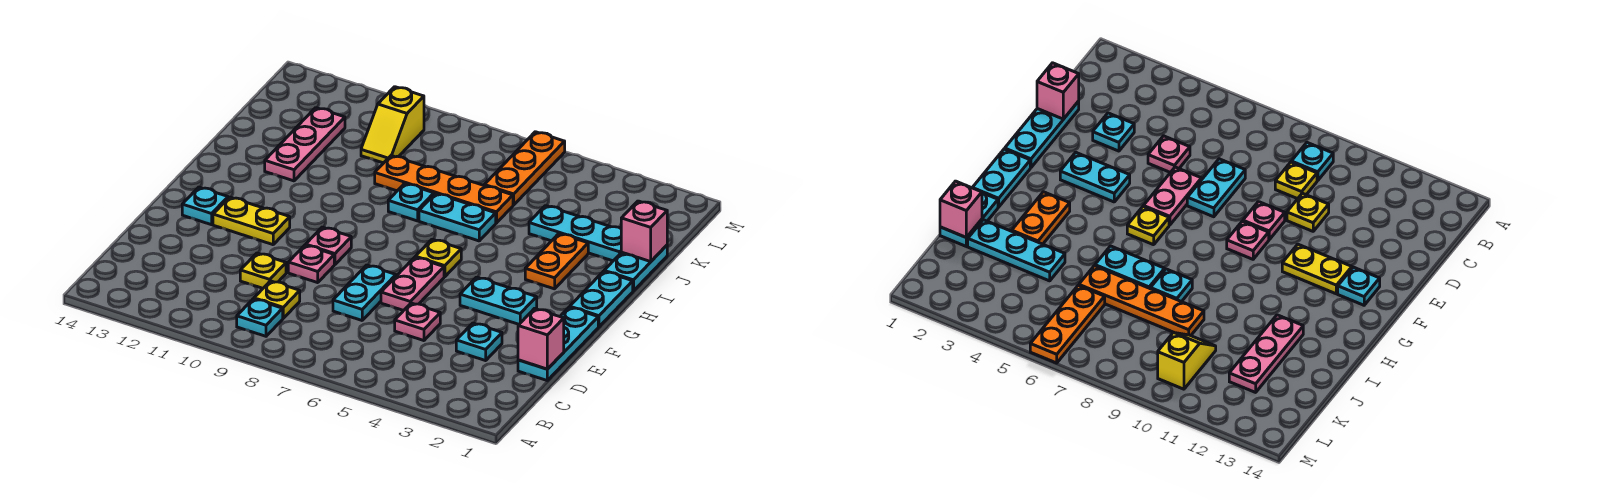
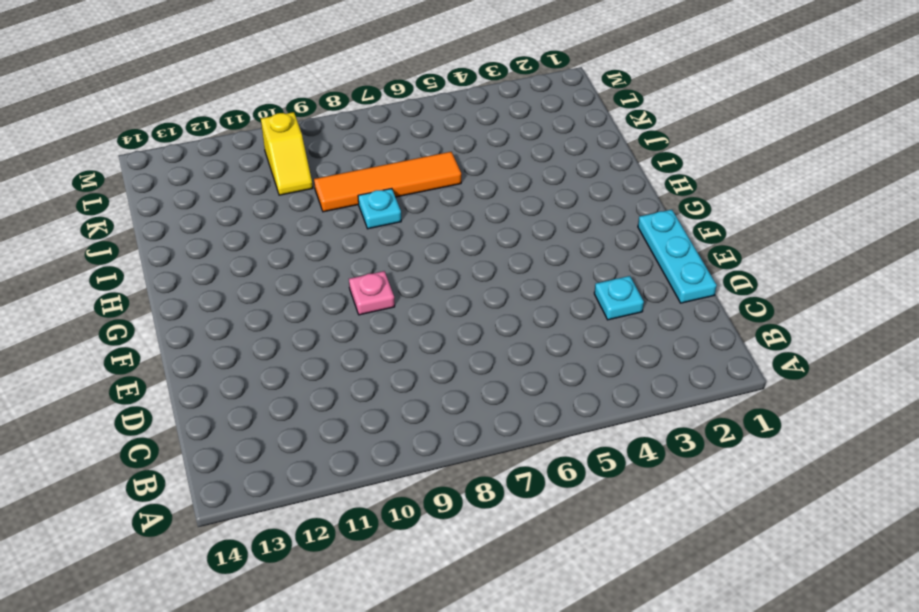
orange tile J6:J9 level 1 -> orange plate J6:J9 level 1
none -> cyan plate B9 level 1
none -> yellow plate C9 level 1
none -> pink plate D5 level 1

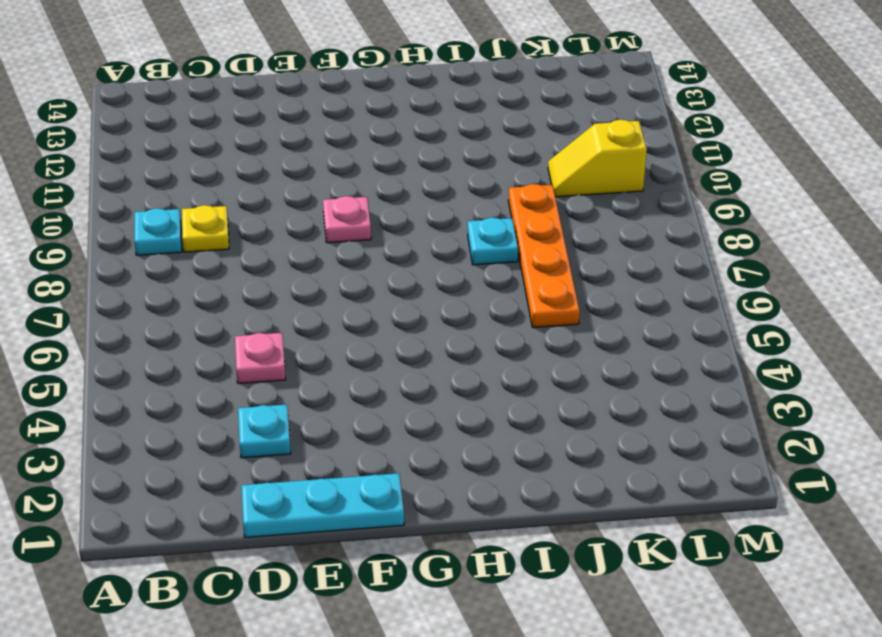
none -> cyan plate D7:E7 level 1
none -> yellow plate D10 level 1
none -> pink plate E6:F6 level 1

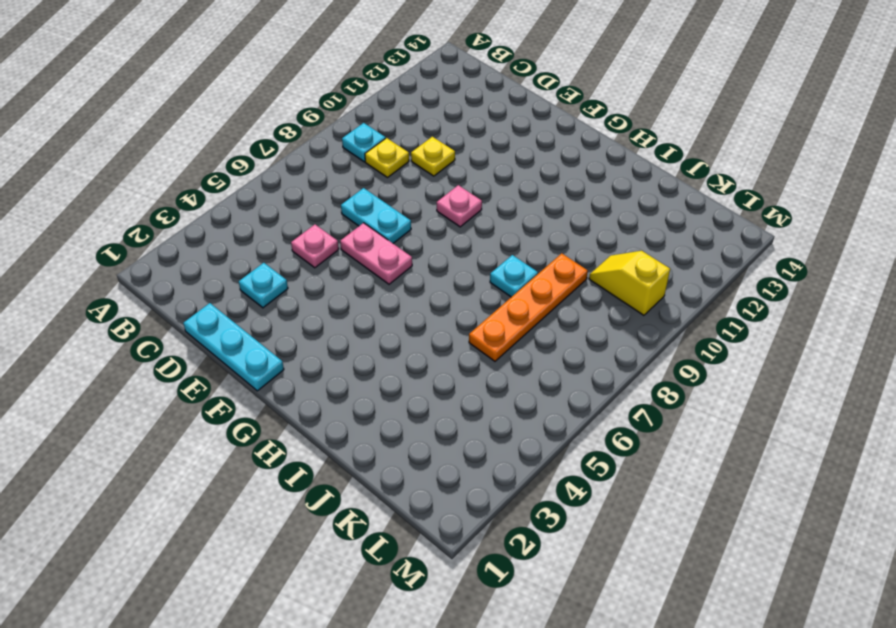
none -> pink plate E9 level 1
none -> cyan plate F3:F4 level 1
none -> yellow plate F11:F12 level 1

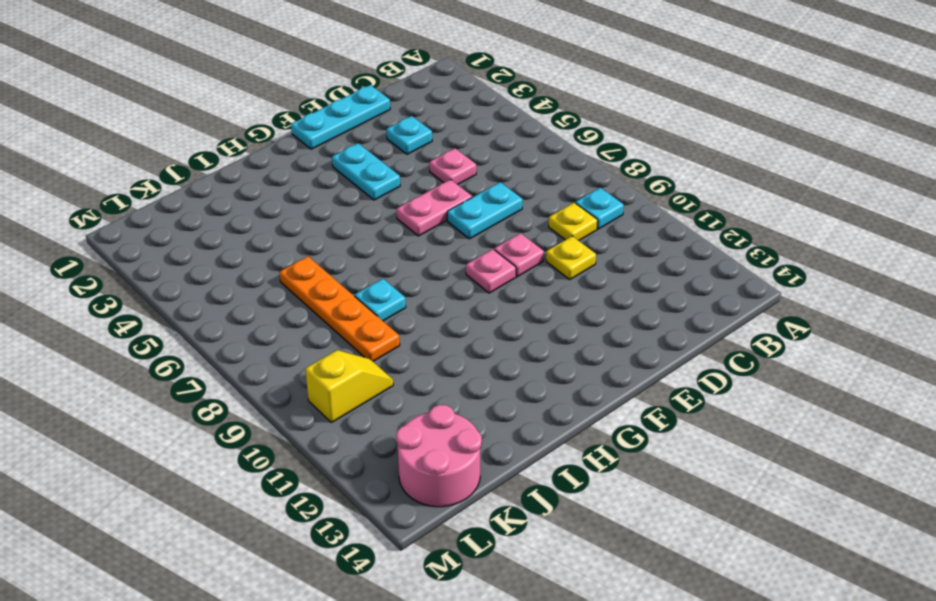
pink round brick K13:L14 level 1 -> none
none -> yellow plate F11:F12 level 1
none -> cyan plate F13 level 1
none -> cyan plate G1:H1 level 1

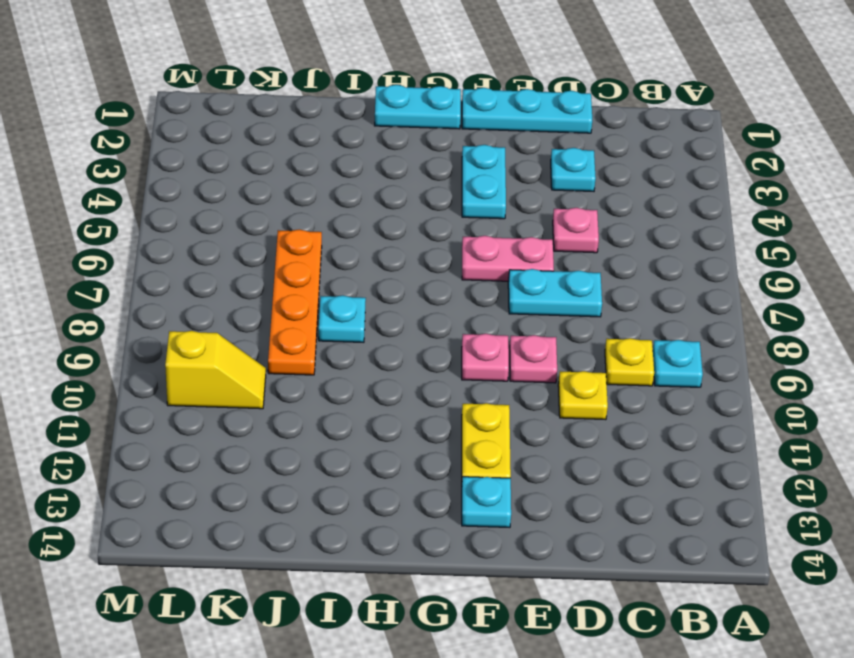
none -> yellow plate G6 level 1
none -> orange plate H3:I3 level 1
none -> cyan plate I1:J1 level 1

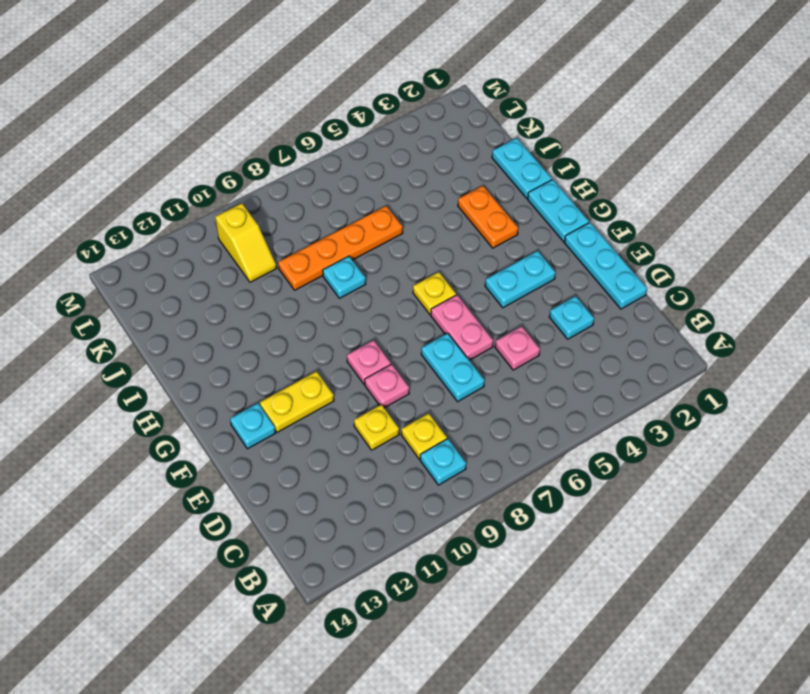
none -> cyan plate I6:I7 level 1
none -> pink plate I12:K12 level 1
none -> cyan plate J2:J4 level 1

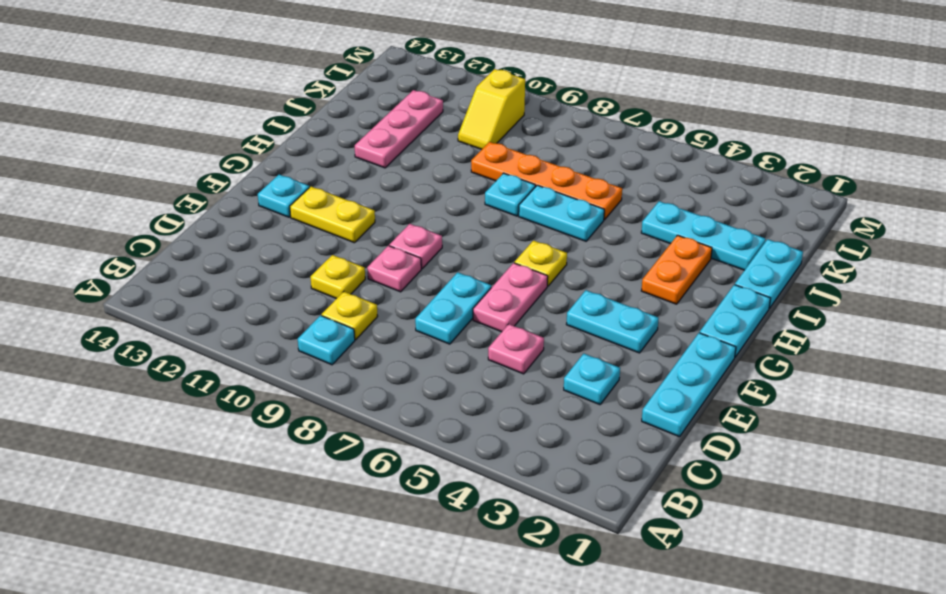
none -> orange plate K6:M6 level 1
none -> pink brick D1 level 2
none -> pink brick J1 level 2

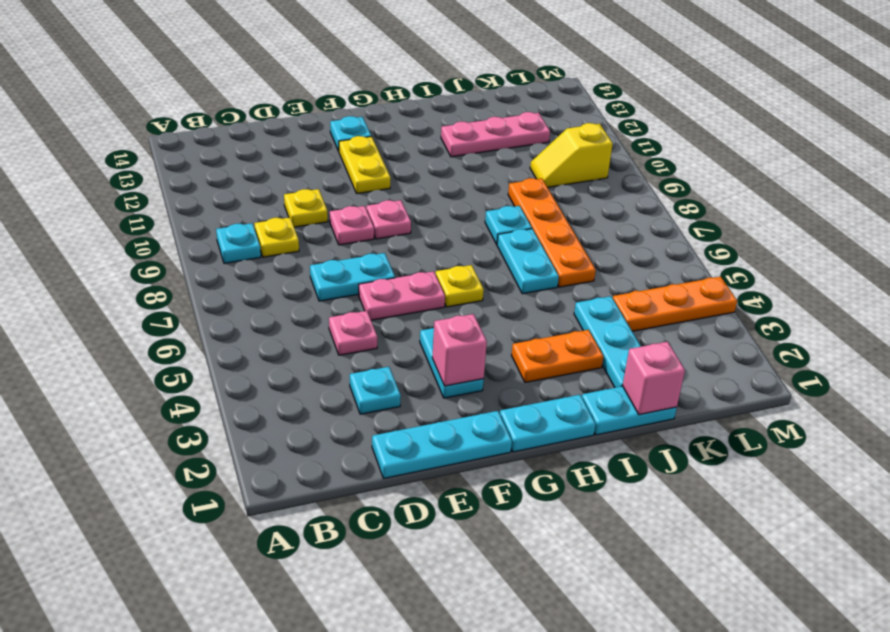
pink brick F3 level 2 -> pink brick D1 level 2
orange plate K4:M4 level 1 -> orange plate K6:M6 level 1

